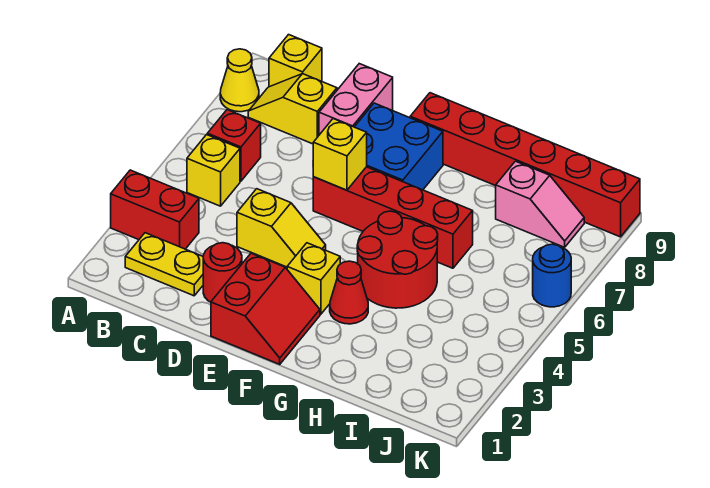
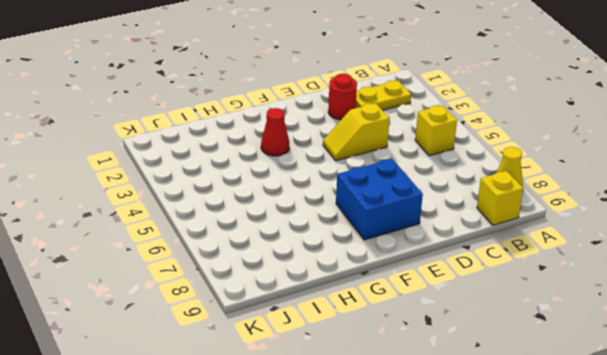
none -> red brick A3:B3 level 1
none -> red brick B6 level 1
none -> yellow slope B8:C8 level 1 top C

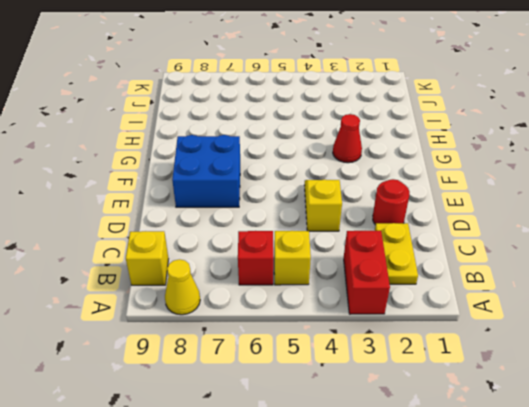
none -> yellow slope B8:C8 level 1 top C
none -> pink brick D8:D9 level 1
none -> red slope E1:F2 level 1 top E

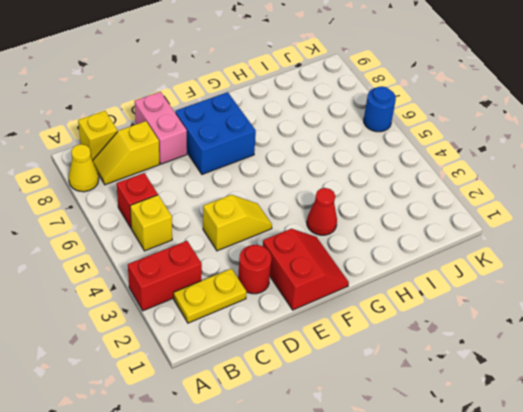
none -> red brick E6:H6 level 1
none -> yellow brick F3 level 1
none -> red brick F9:K9 level 1

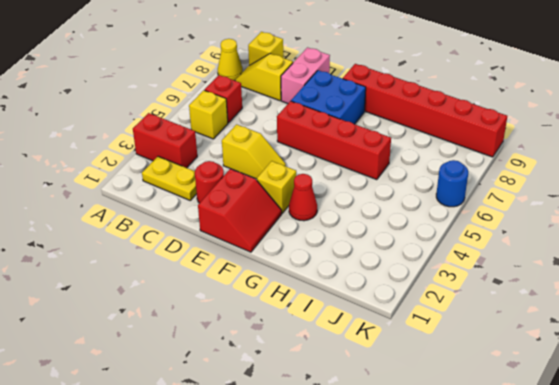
none -> red round brick G4:H5 level 1
none -> pink slope I8:J8 level 1 top I
none -> yellow brick E6 level 2

